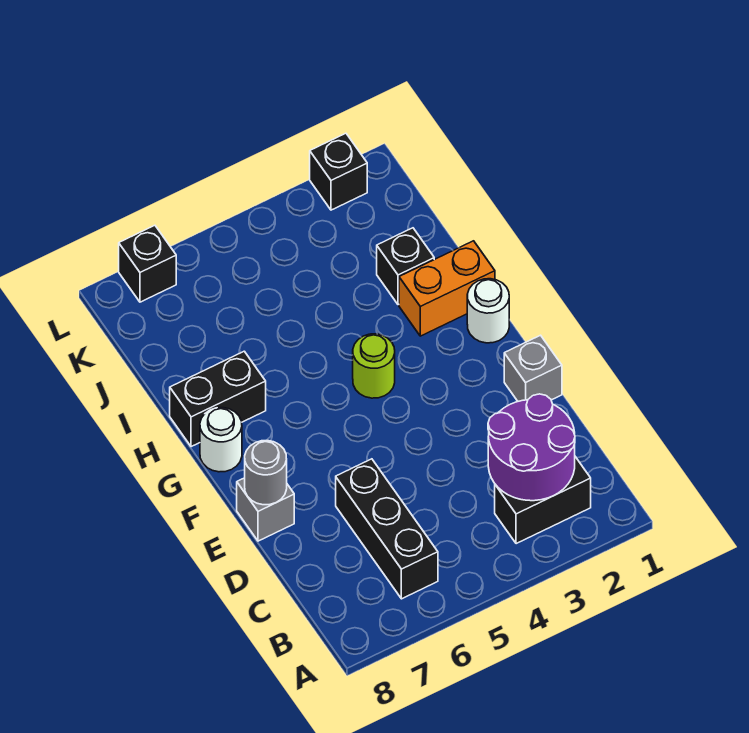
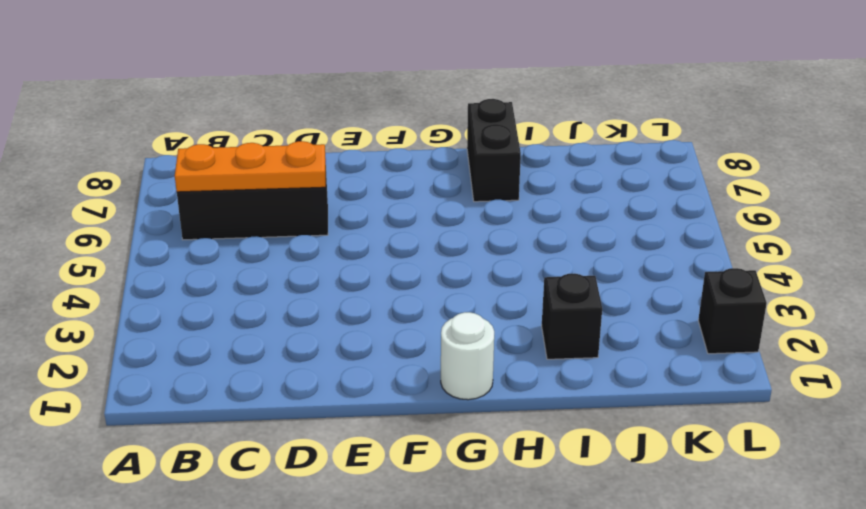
orange plate B6:D6 level 2 -> none
none -> black brick B2:B3 level 1
none -> grey brick E1 level 1
none -> grey brick E8 level 1

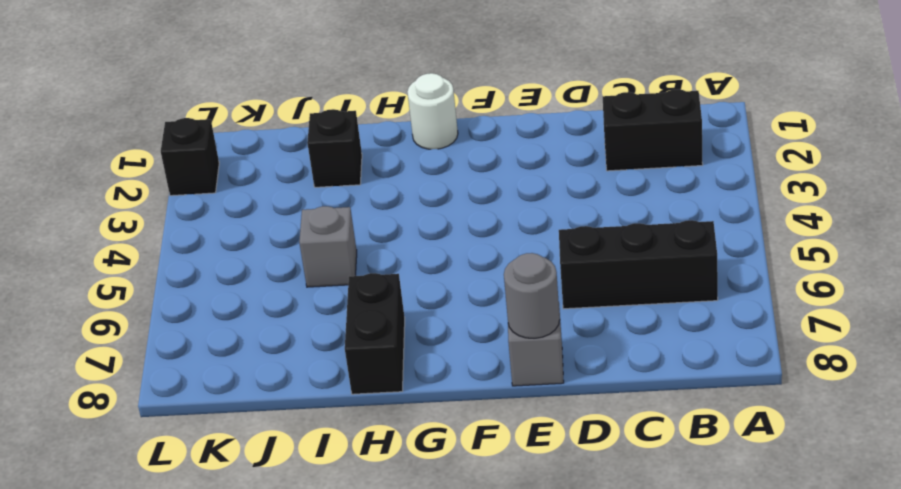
black brick B2:C2 level 1 -> black brick B2:B3 level 1
grey brick I5 level 1 -> grey brick E1 level 1
none -> lime round brick G4 level 1
none -> white round brick G8 level 1
none -> orange brick H1:H2 level 1

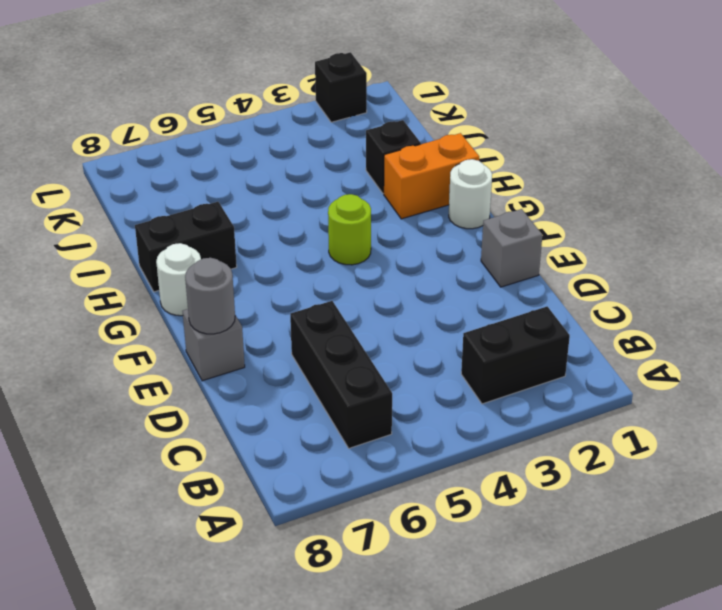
none -> black brick L7 level 1
none -> purple round brick B2:C3 level 2

